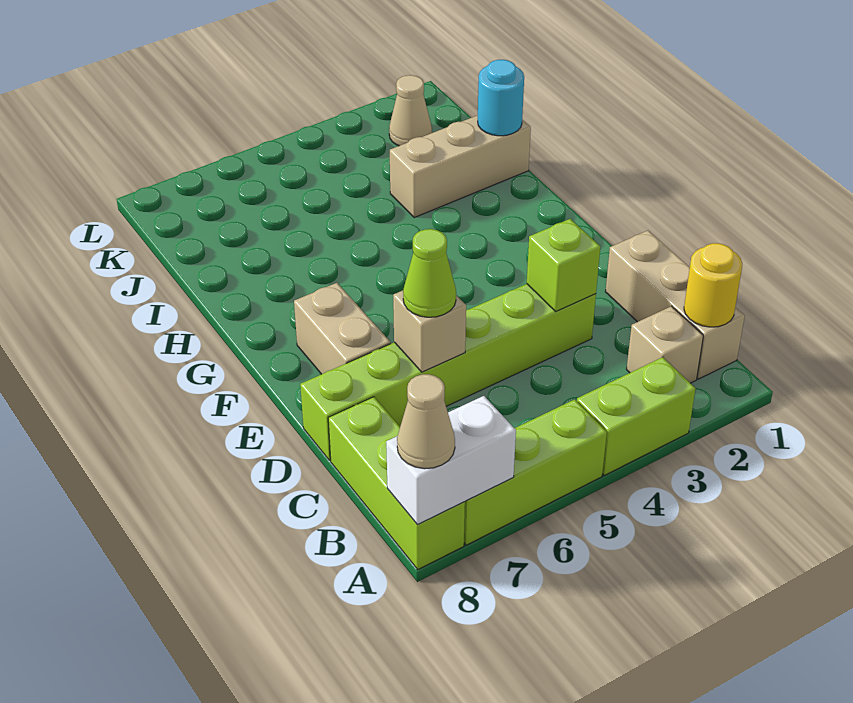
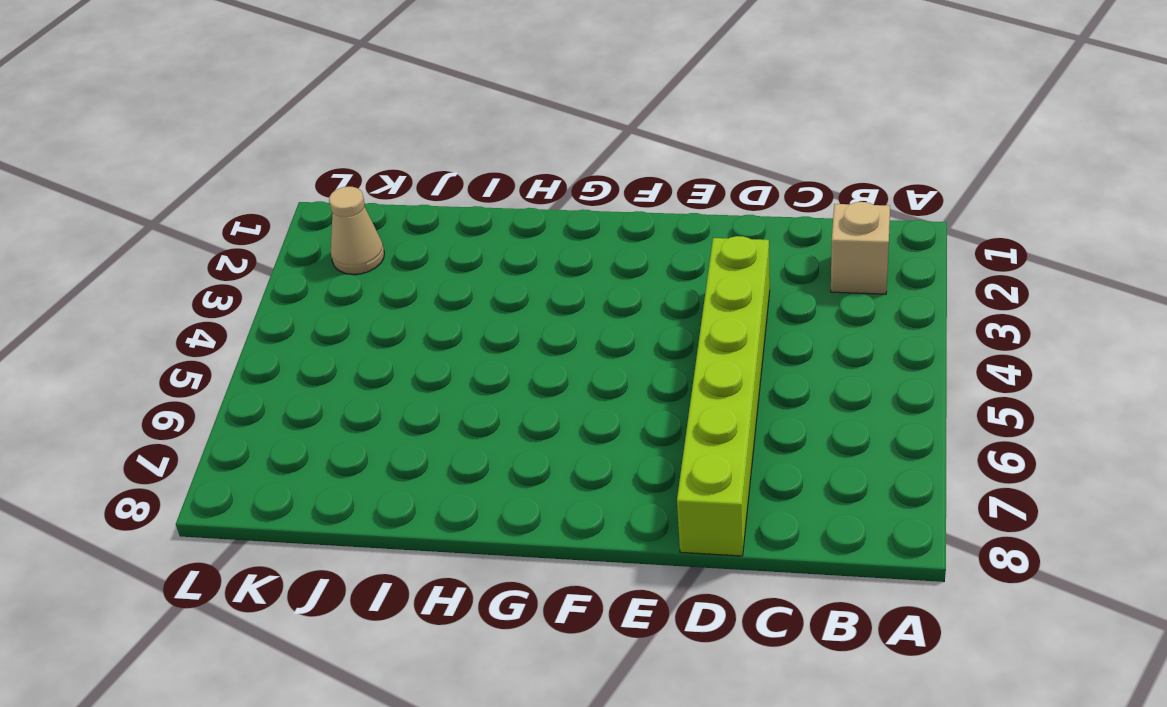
none -> lime brick A3:A4 level 1
none -> lime brick A5:A7 level 1
none -> lime brick A8:C8 level 1

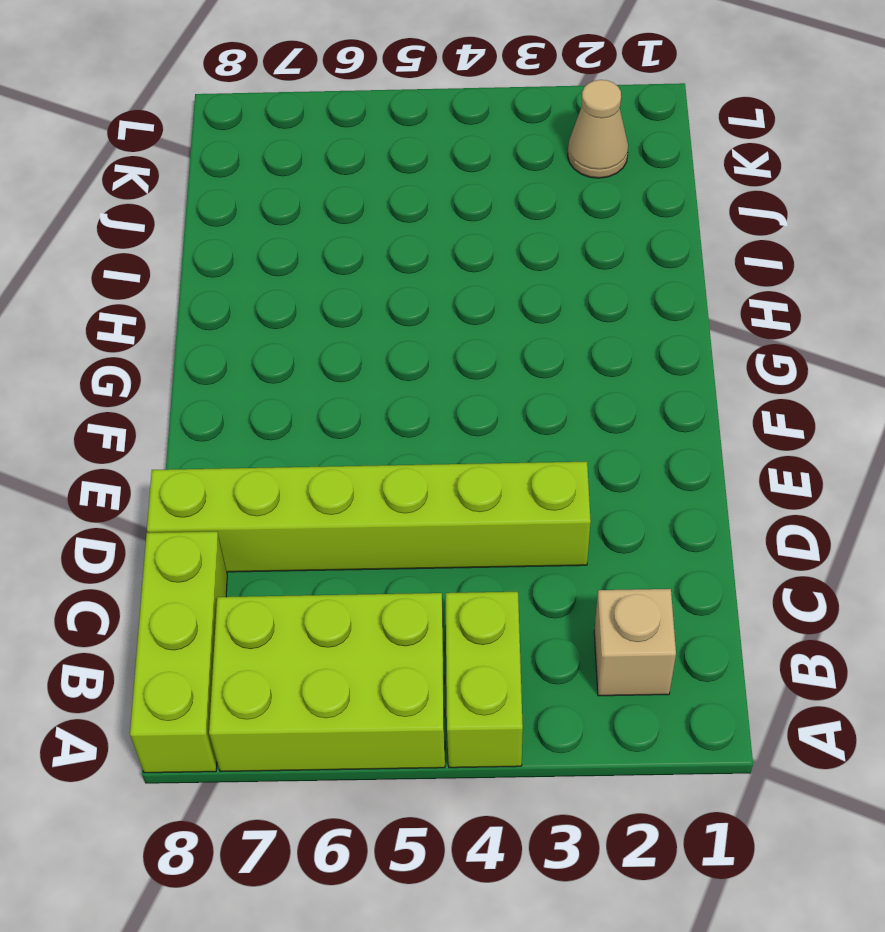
lime brick A4:B4 level 1 -> lime brick A3:A4 level 1
lime brick A5:B7 level 1 -> lime brick A5:A7 level 1
none -> tan brick B1:D1 level 1
none -> tan brick E7:F7 level 1
none -> tan brick I1:I3 level 1

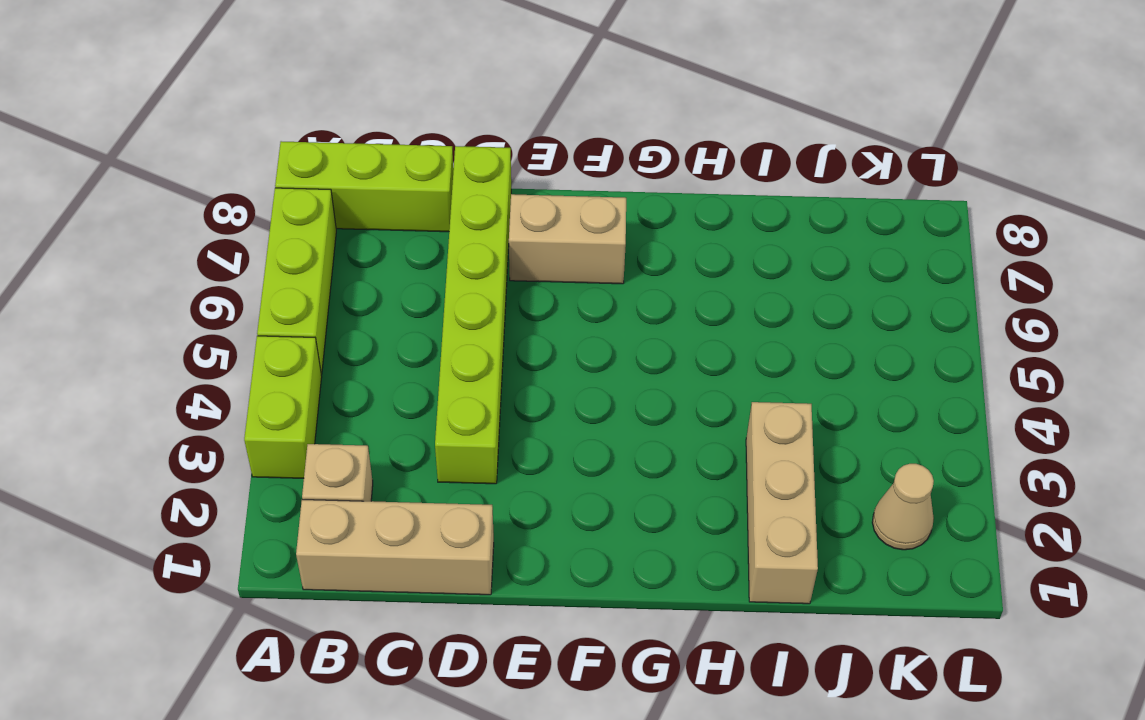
none -> white brick A7:A8 level 2
none -> yellow round brick B1 level 2
none -> lime brick D3 level 2

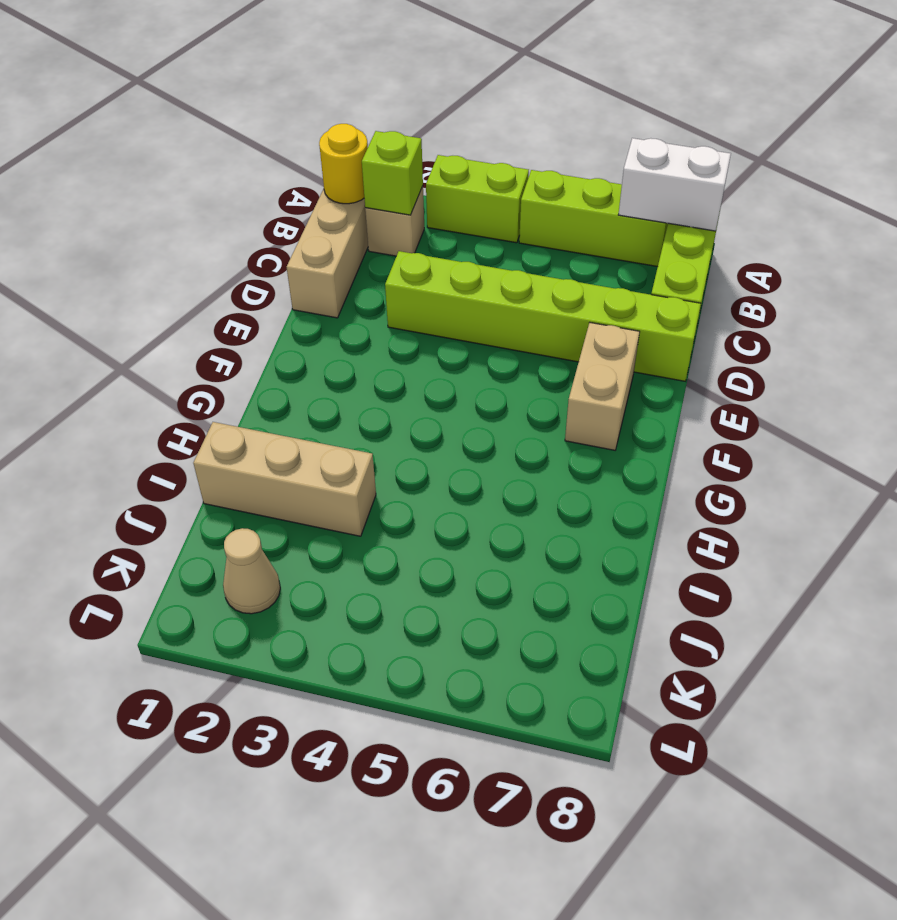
lime brick B2 level 2 -> lime brick D3 level 2
none -> tan brick D6 level 2
none -> cyan round brick I1 level 2
none -> tan cone A8 level 3

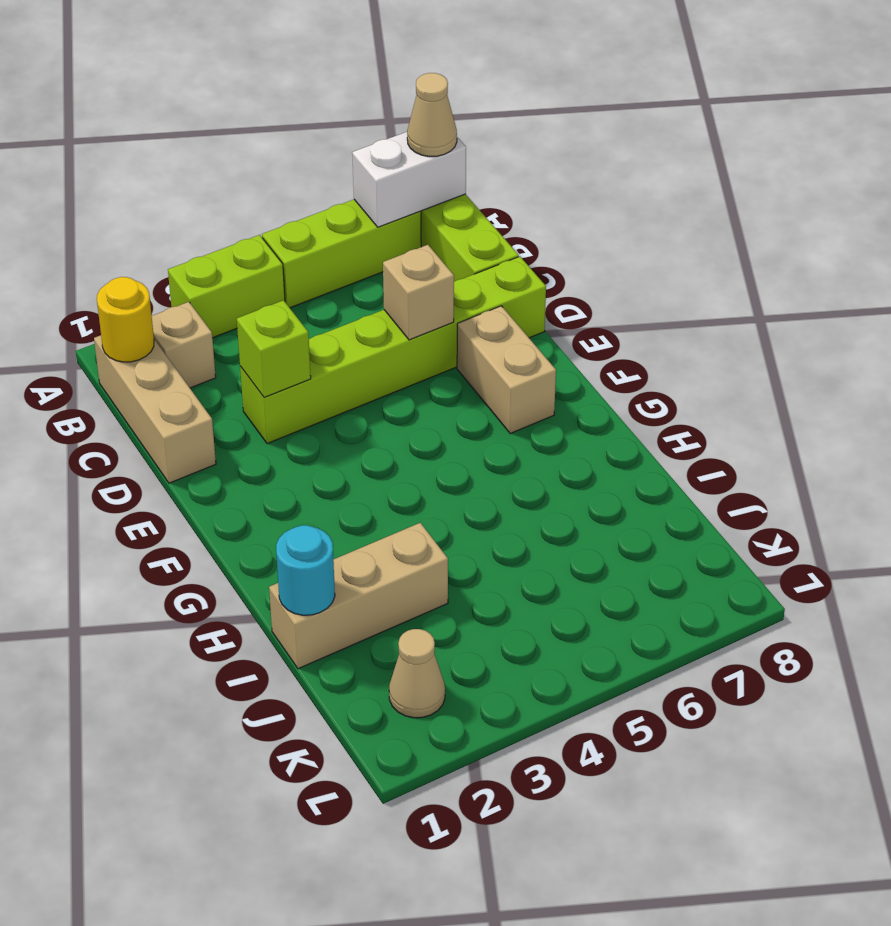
none -> lime cone D6 level 3

